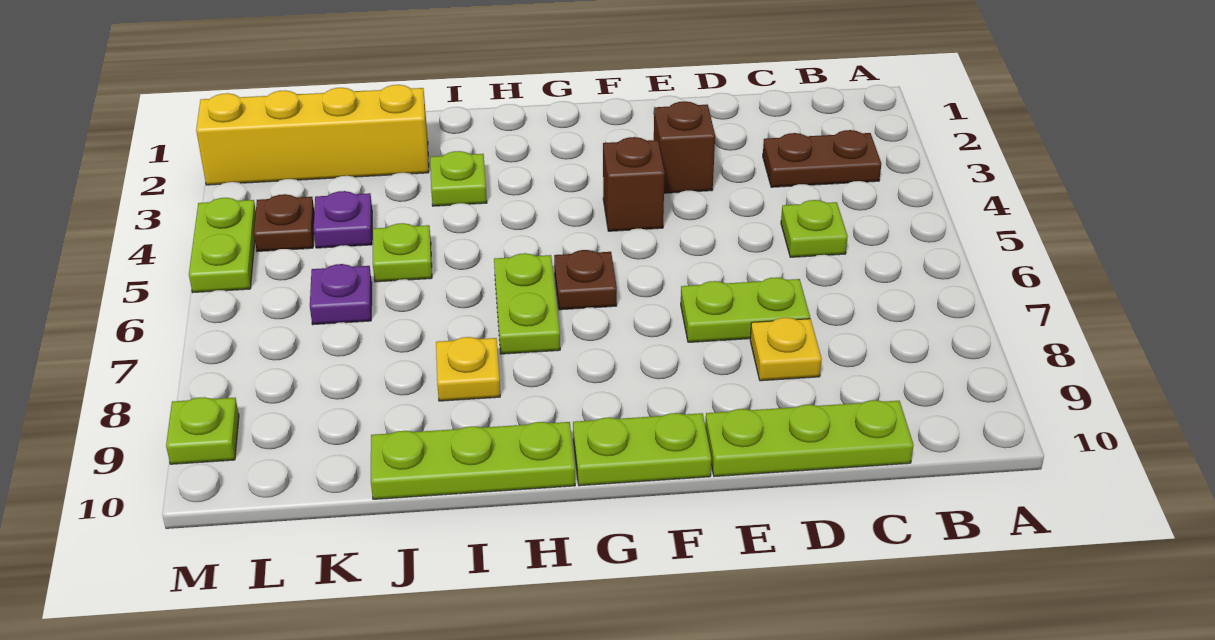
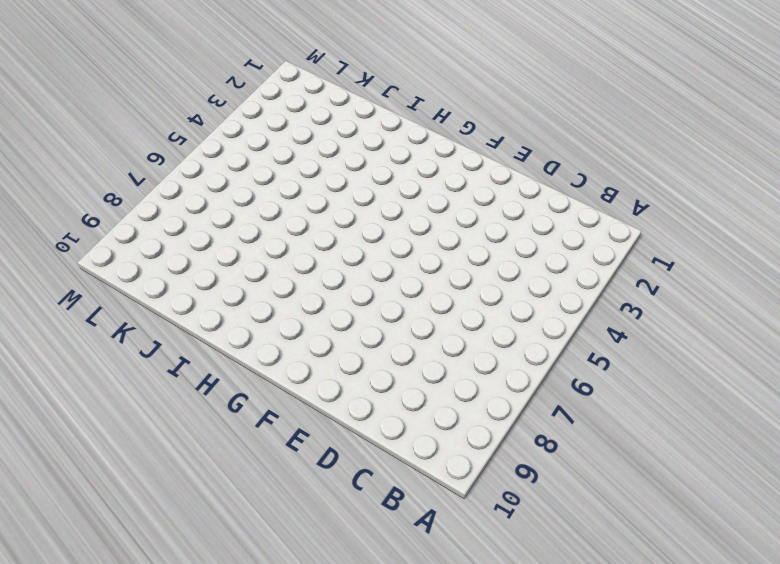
none -> brown plate B3:C3 level 1
none -> lime plate C5 level 1
none -> lime plate C10:E10 level 1

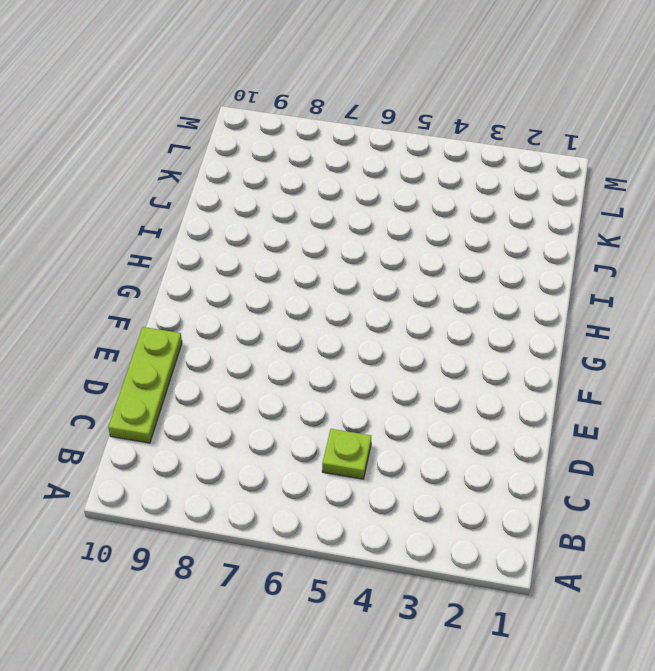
none -> brown plate B3:C3 level 1
none -> lime plate D7:E7 level 1
none -> yellow plate D8 level 1

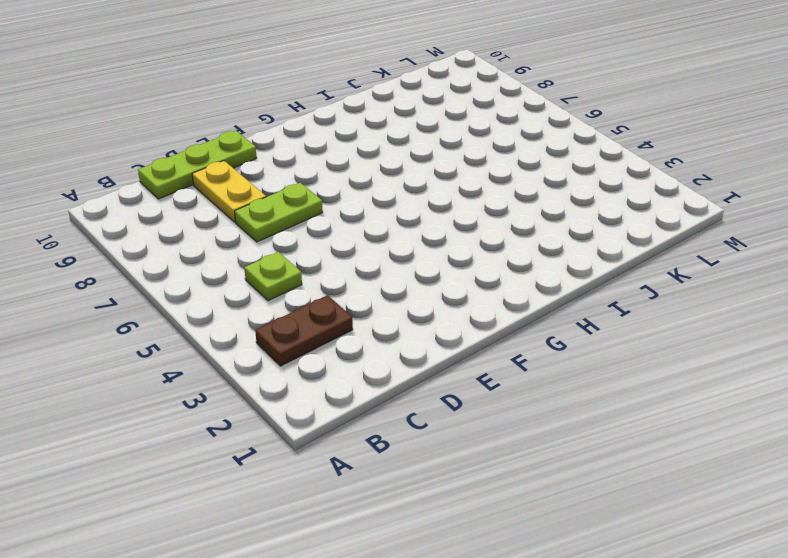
yellow plate D8:D9 level 1 -> yellow plate D8 level 1
none -> brown brick E3 level 1
none -> brown brick F4 level 1
none -> lime plate F10:G10 level 1

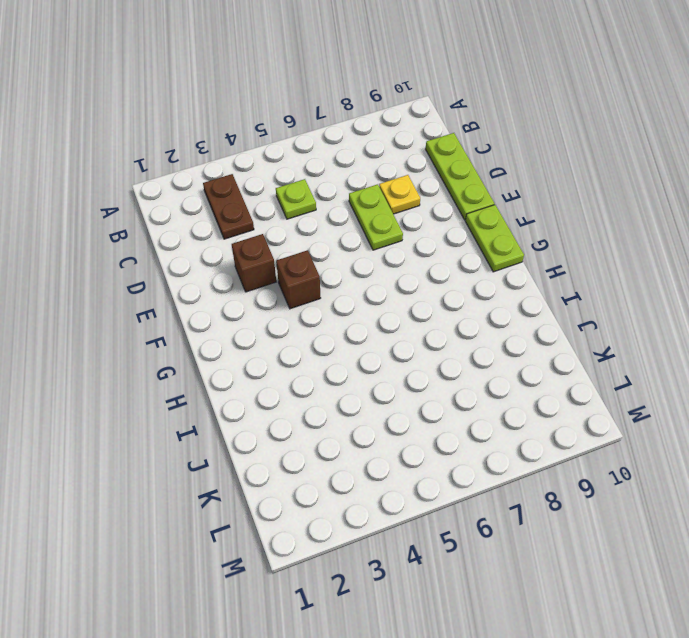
none -> brown plate G6 level 1
none -> lime plate H6:H7 level 1
none -> lime plate H10:J10 level 1

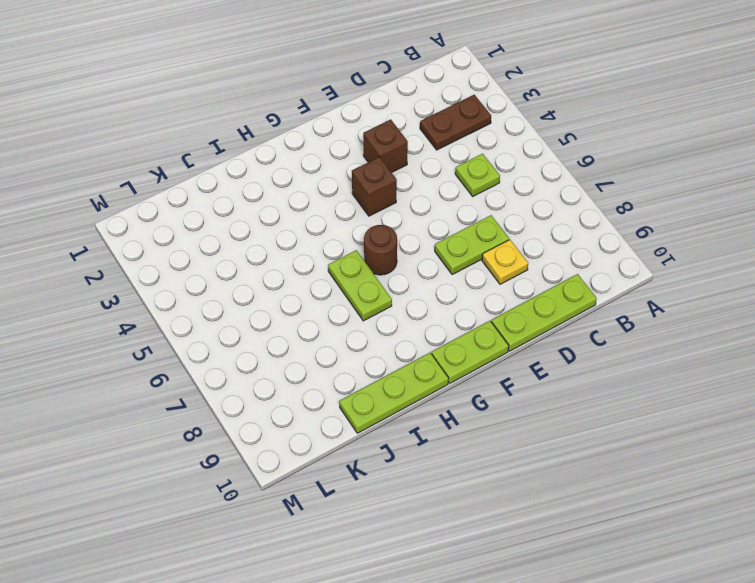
brown round brick G6 level 1 -> brown plate G6 level 1
none -> lime plate I3 level 1
none -> yellow plate I8 level 1
none -> yellow brick J2:M2 level 1

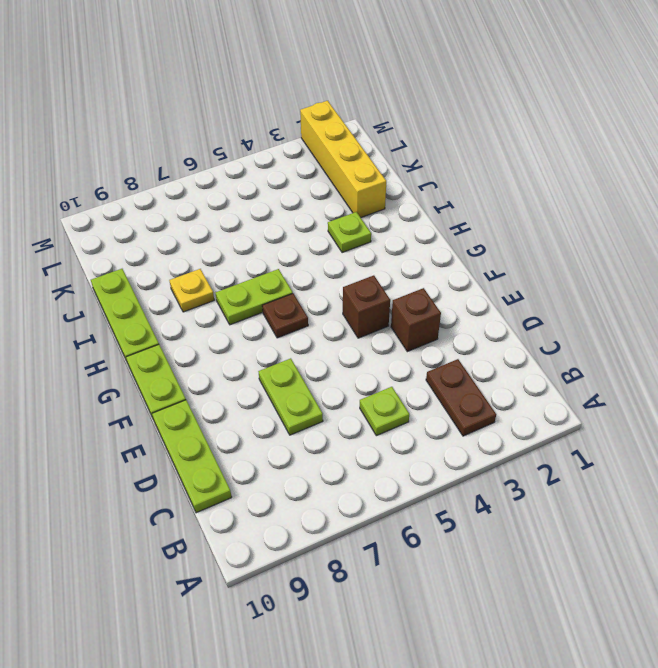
none -> yellow plate D8 level 1
none -> lime plate J5 level 1
none -> purple plate K4 level 1

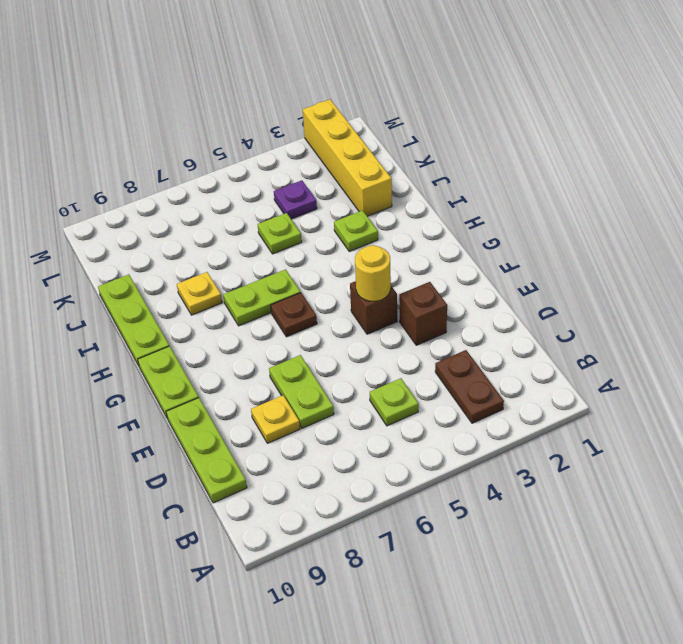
yellow round brick F4 level 2 -> none
none -> purple plate K6 level 1
none -> brown plate L4 level 1
none -> lime plate M4:M5 level 1

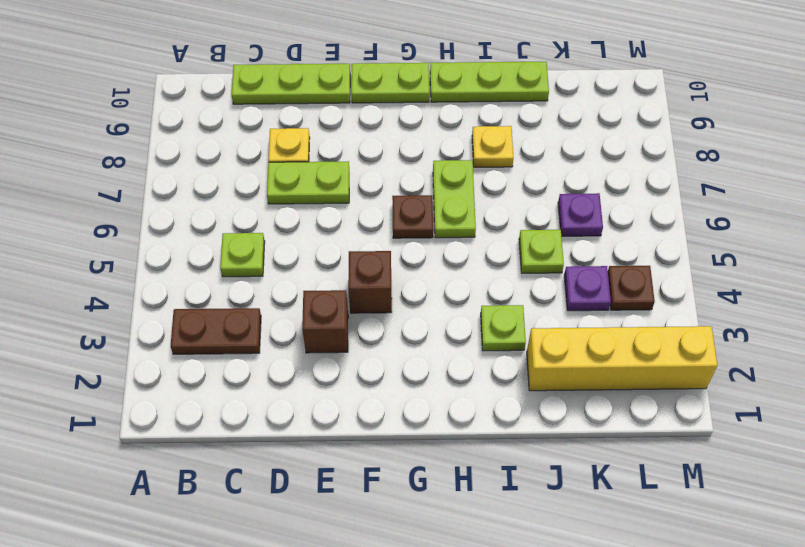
none -> lime plate M4:M5 level 1
none -> lime plate M9 level 1

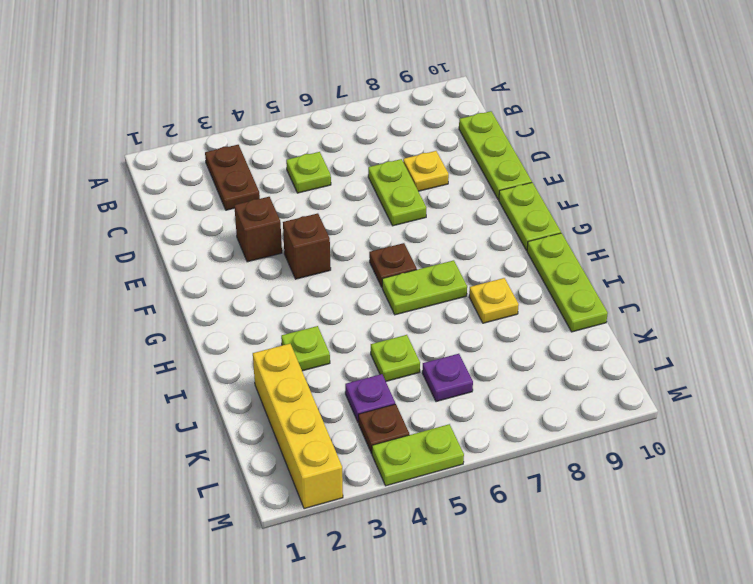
none -> lime plate M9 level 1

